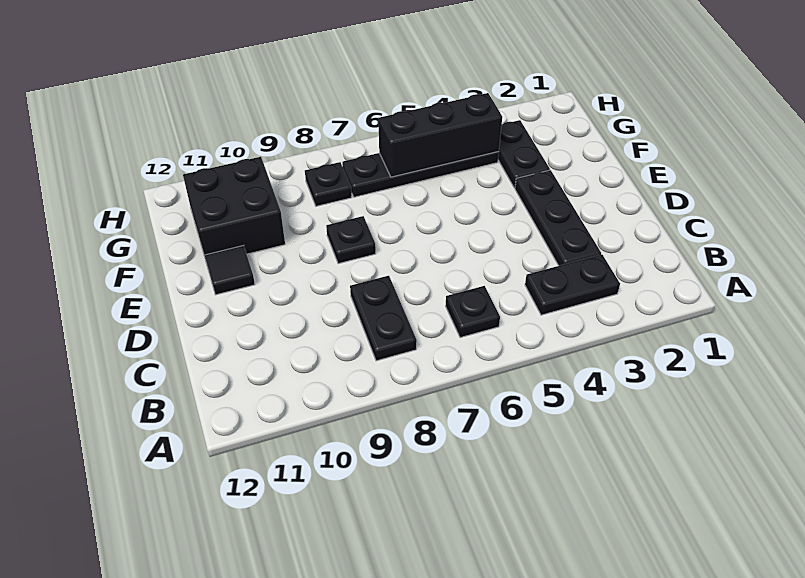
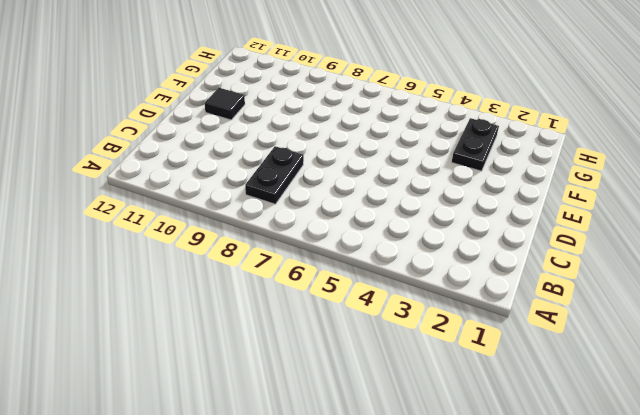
none -> black plate B3:B4 level 1
none -> black plate B6 level 1

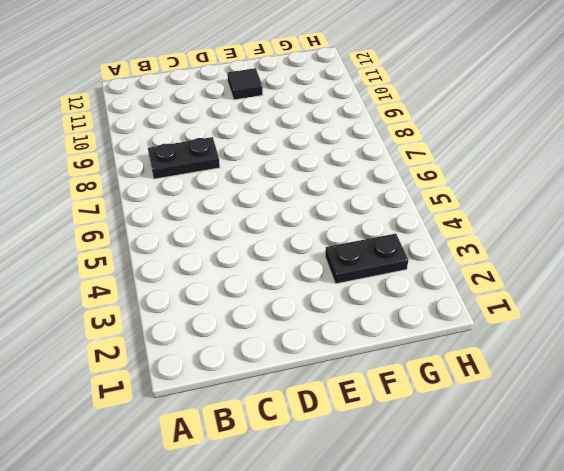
none -> black plate B3:B4 level 1
none -> black plate B6 level 1

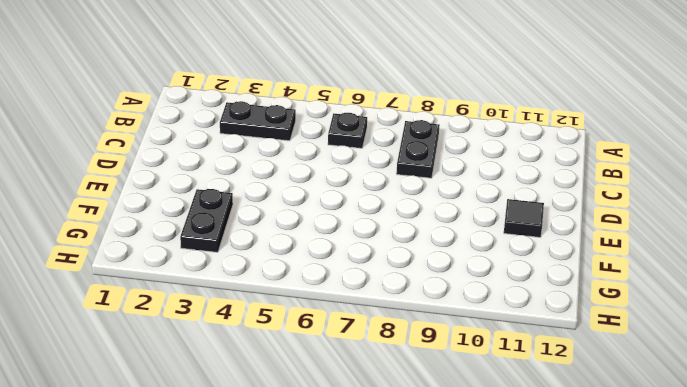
none -> black plate C3:E3 level 1
none -> black plate E8 level 1

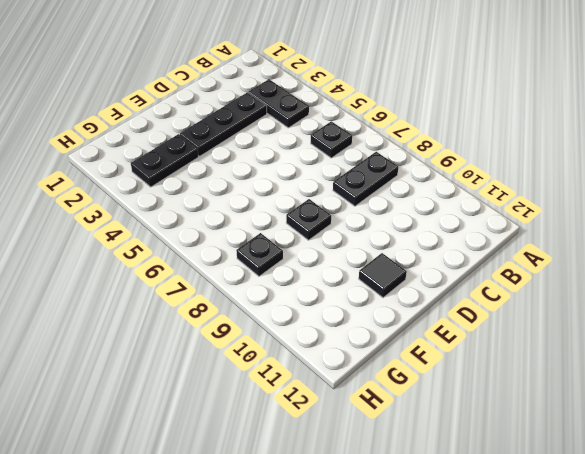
none -> black brick F10:G11 level 1
none -> black plate G4:G7 level 1

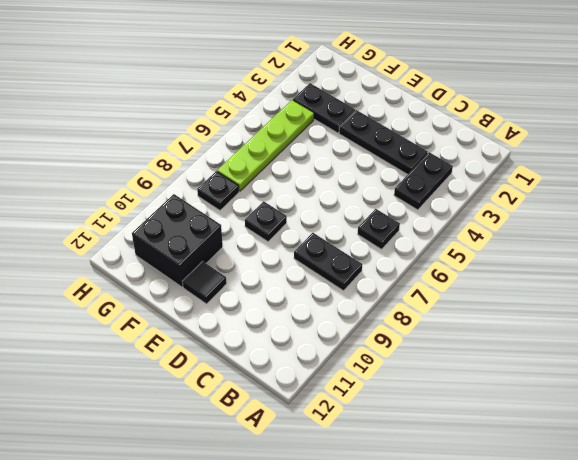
lime plate G4:G7 level 1 -> black plate G4:G7 level 1
none -> black brick G4:G6 level 2

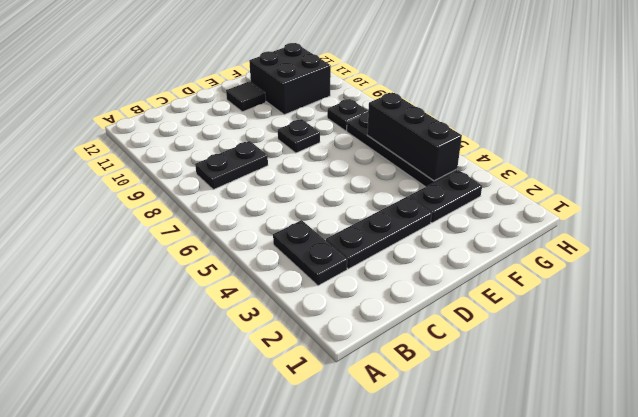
none -> black plate B6 level 1

